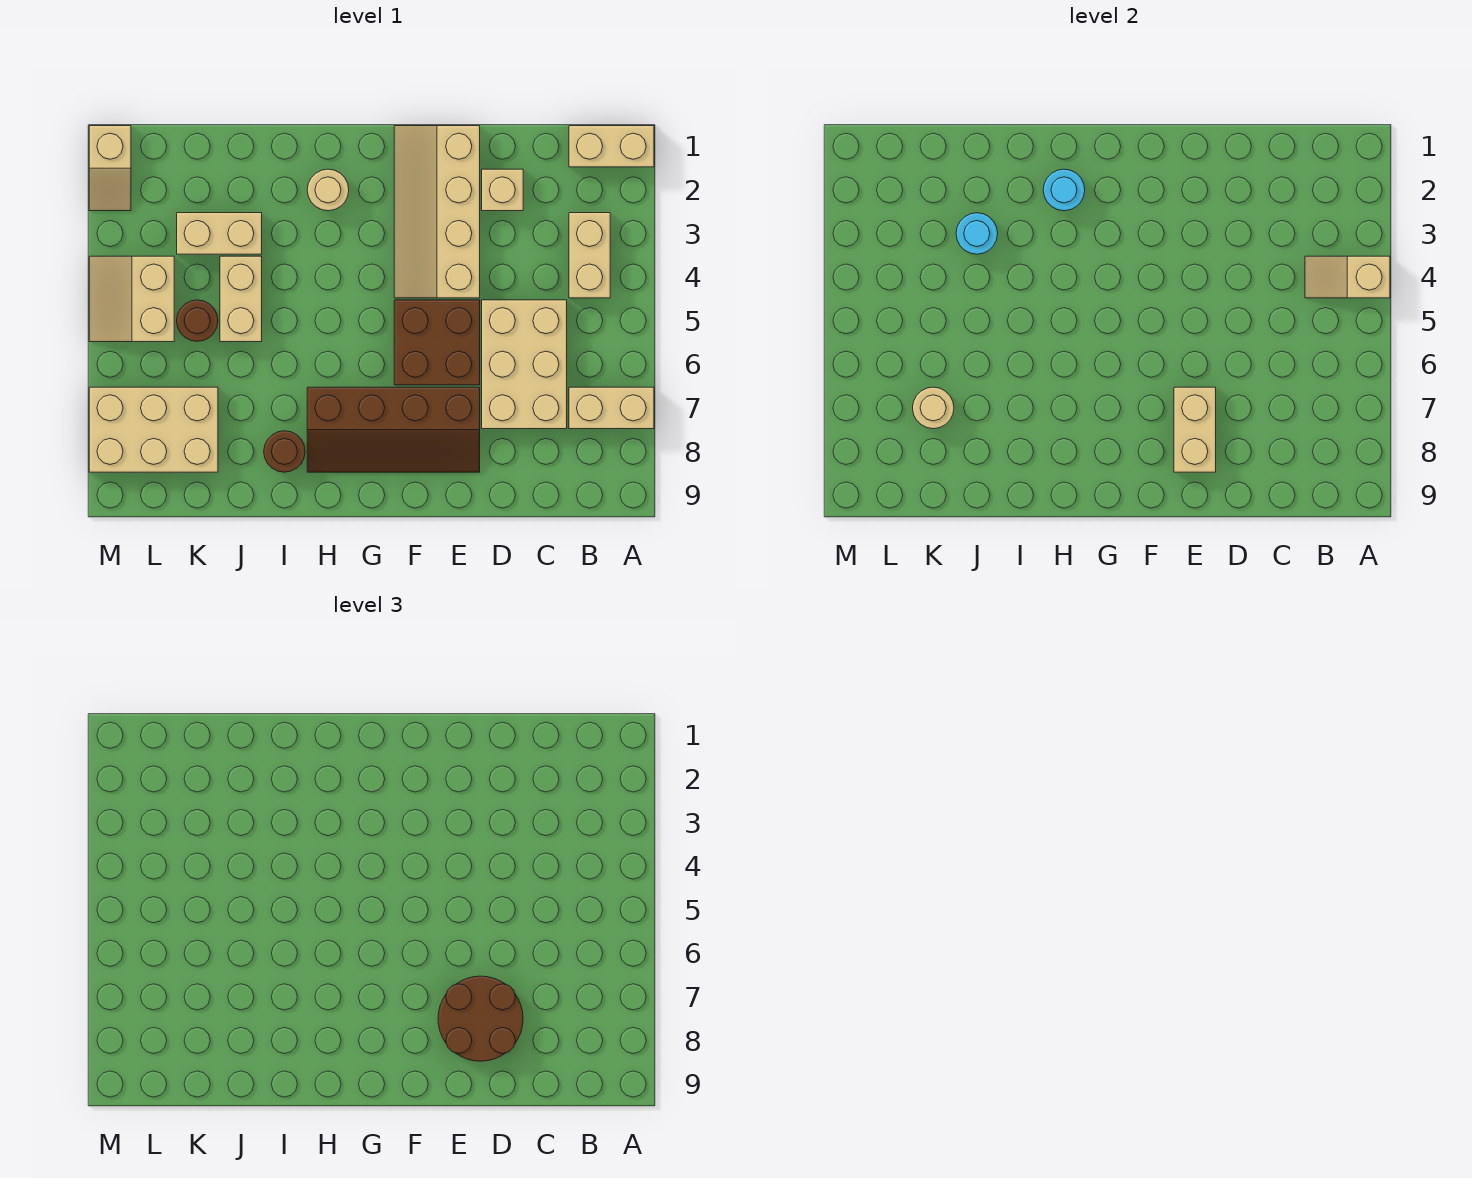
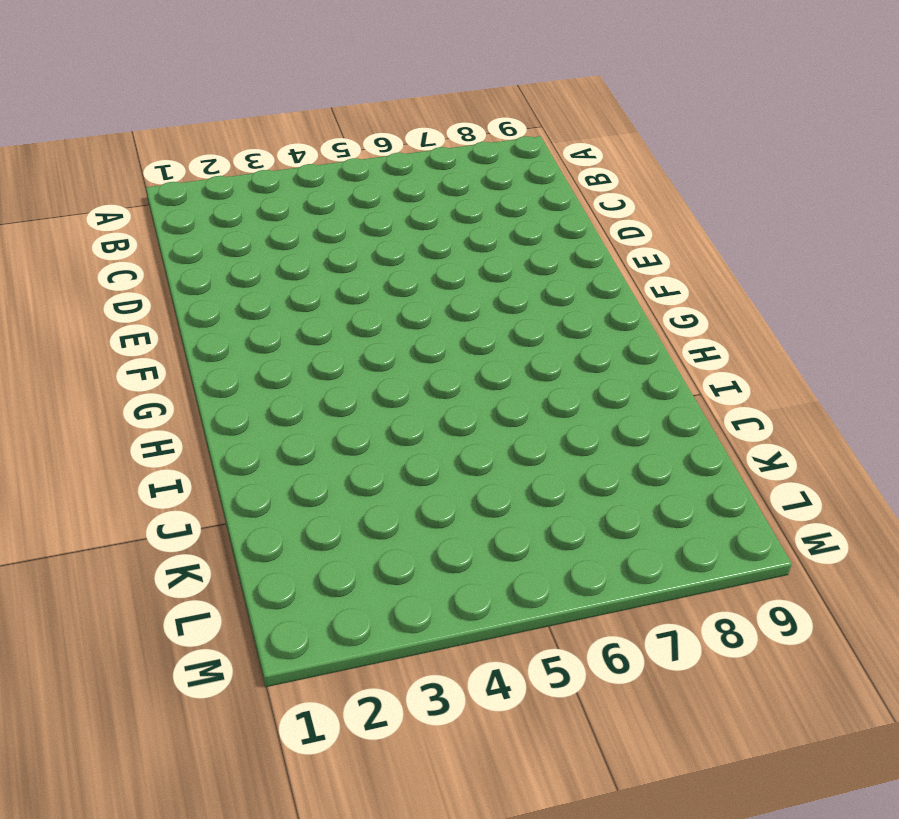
none -> tan brick A1:B1 level 1
none -> tan brick A7:B7 level 1
none -> tan brick B3:B4 level 1

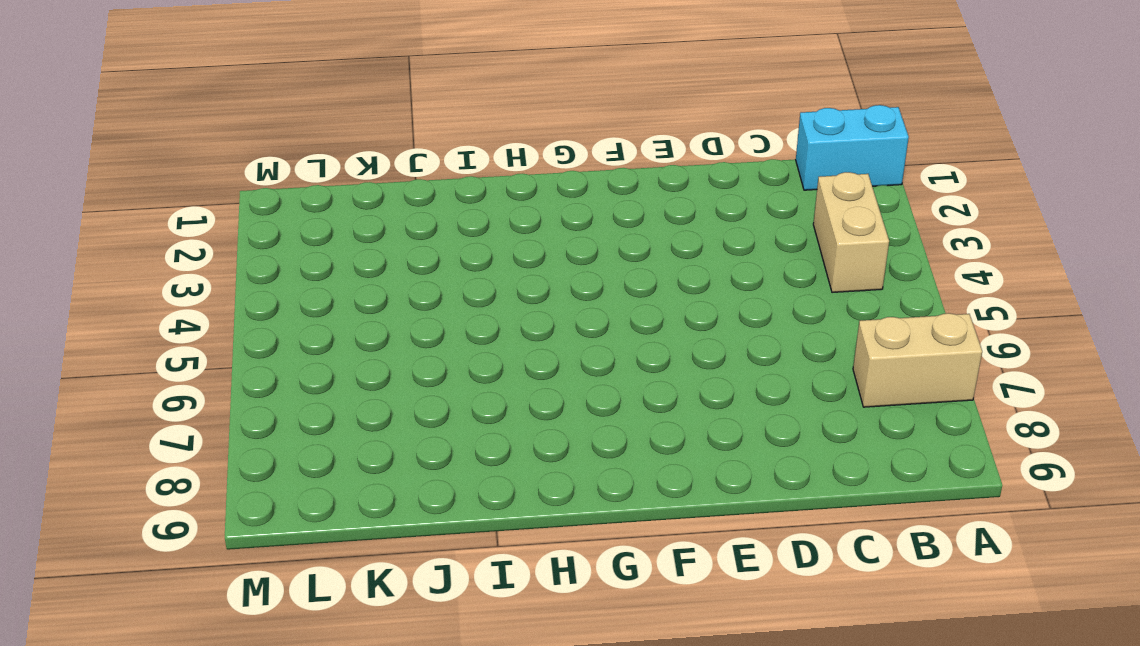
cyan brick A1:B1 level 1 -> tan brick A1:B1 level 1
none -> tan brick C5:D7 level 1
none -> tan brick D2 level 1
none -> tan slope E1:F4 level 1 top E

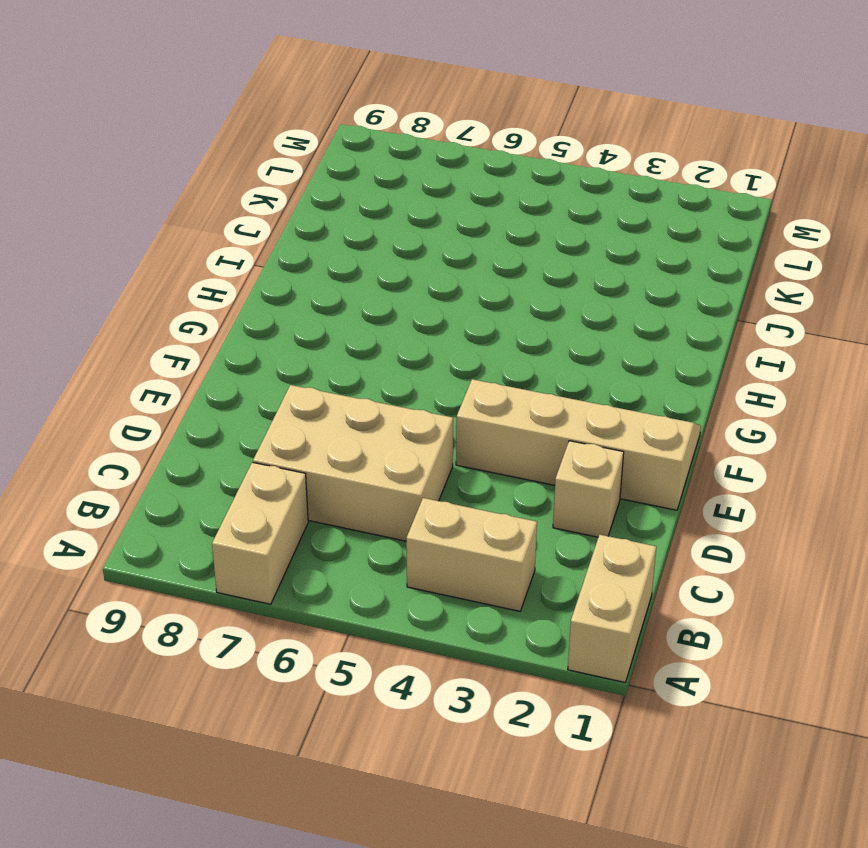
none -> brown brick E5:F6 level 1
none -> brown slope E7:H8 level 1 top 7
none -> tan round brick H2 level 1

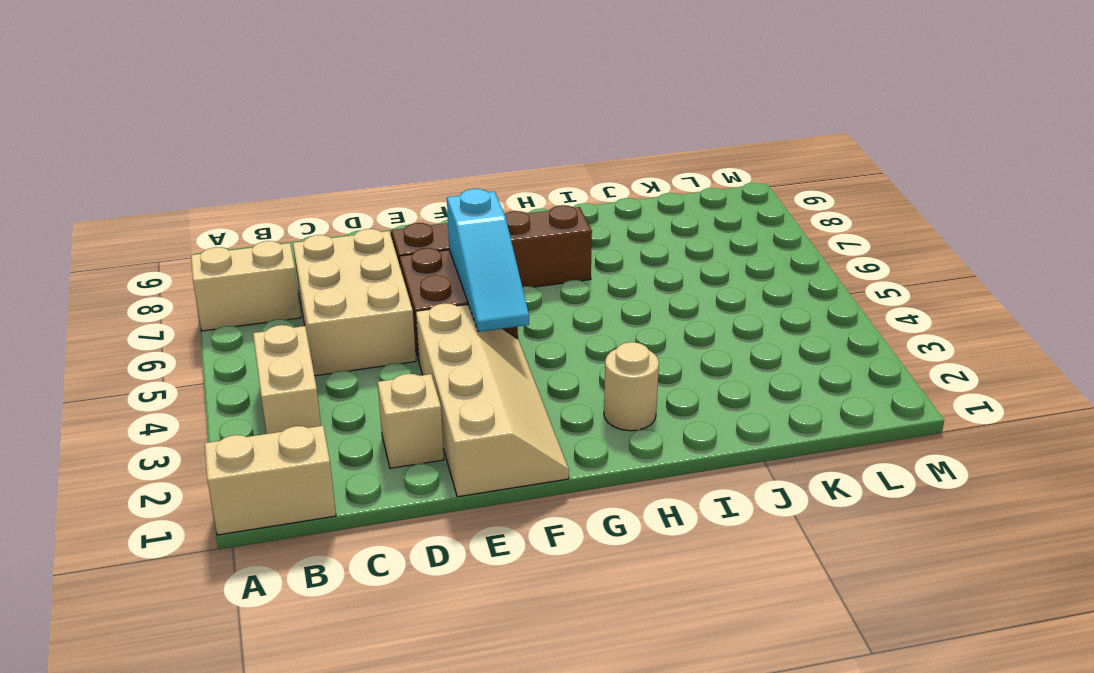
cyan slope F4:F6 level 2 top 6 -> none
none -> brown round brick I8 level 1
none -> tan brick J3:K3 level 1
none -> tan brick J4:J5 level 1

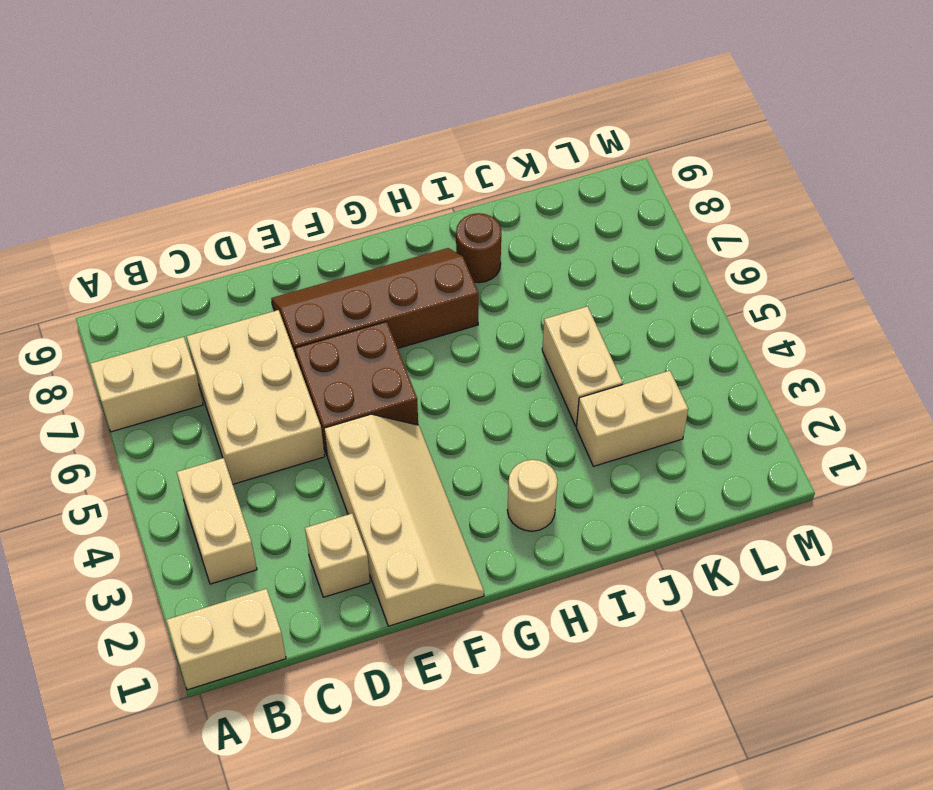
none -> brown round brick K5 level 1
none -> tan brick K7:M8 level 1
none -> tan slope L4:M5 level 1 top L

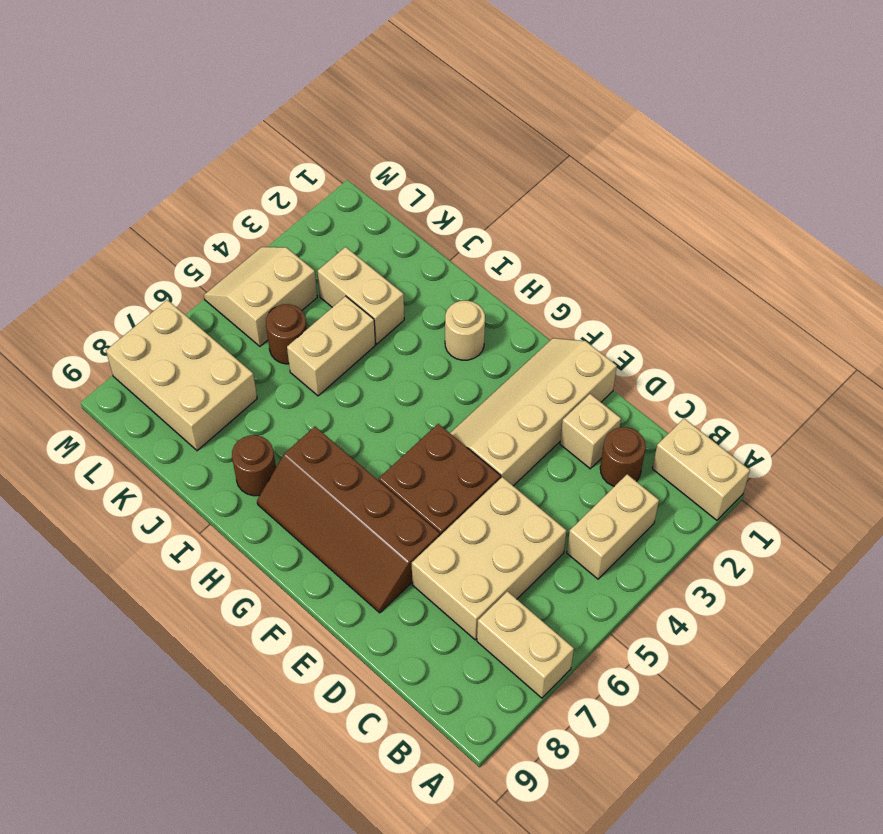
brown round brick C2 level 1 -> none
none -> tan slope M1:M2 level 1 top 1
none -> tan slope A4:B4 level 2 top A
none -> tan brick E7:E8 level 2

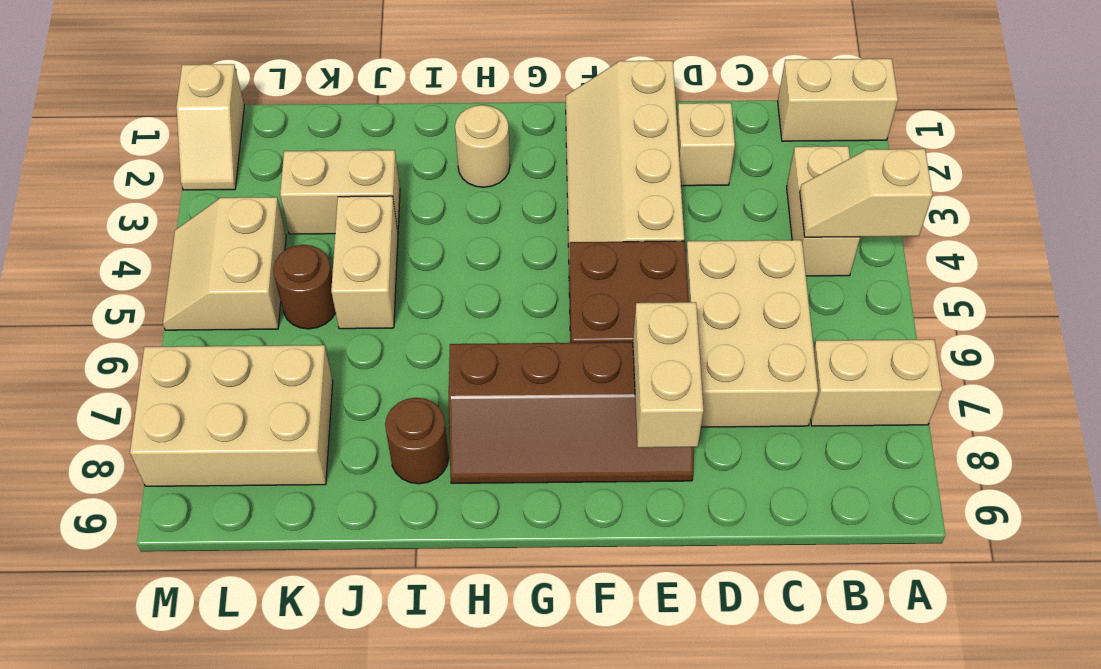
none -> cyan round brick H2 level 2
none -> cyan round brick J3 level 2
none -> tan round brick K7 level 2

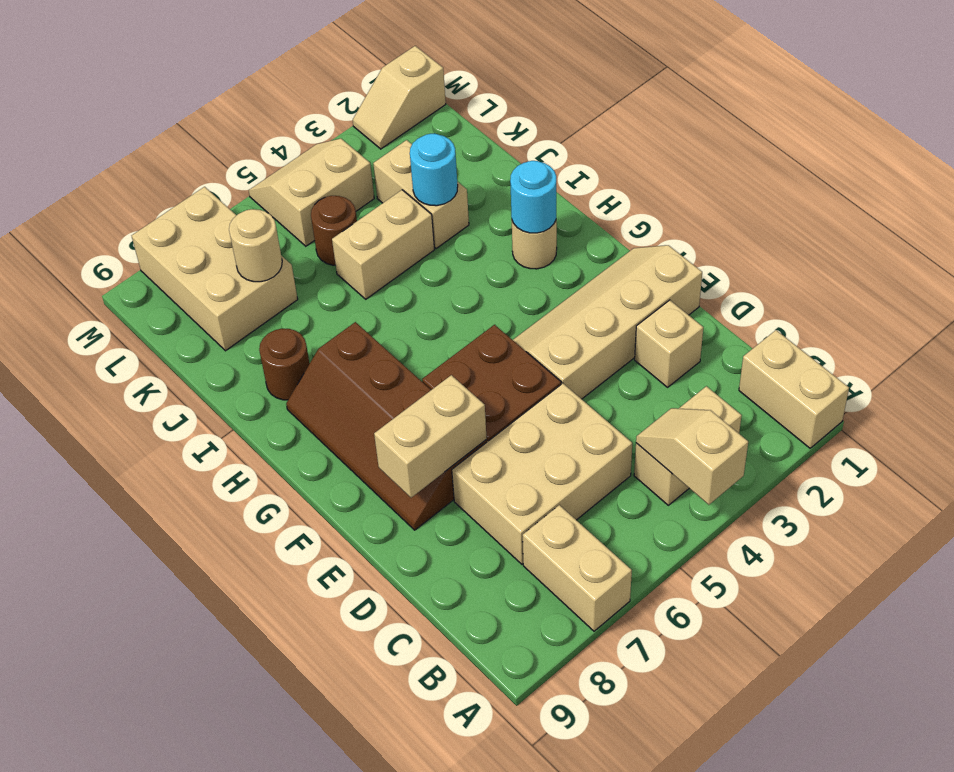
none -> brown round brick D7:E8 level 3

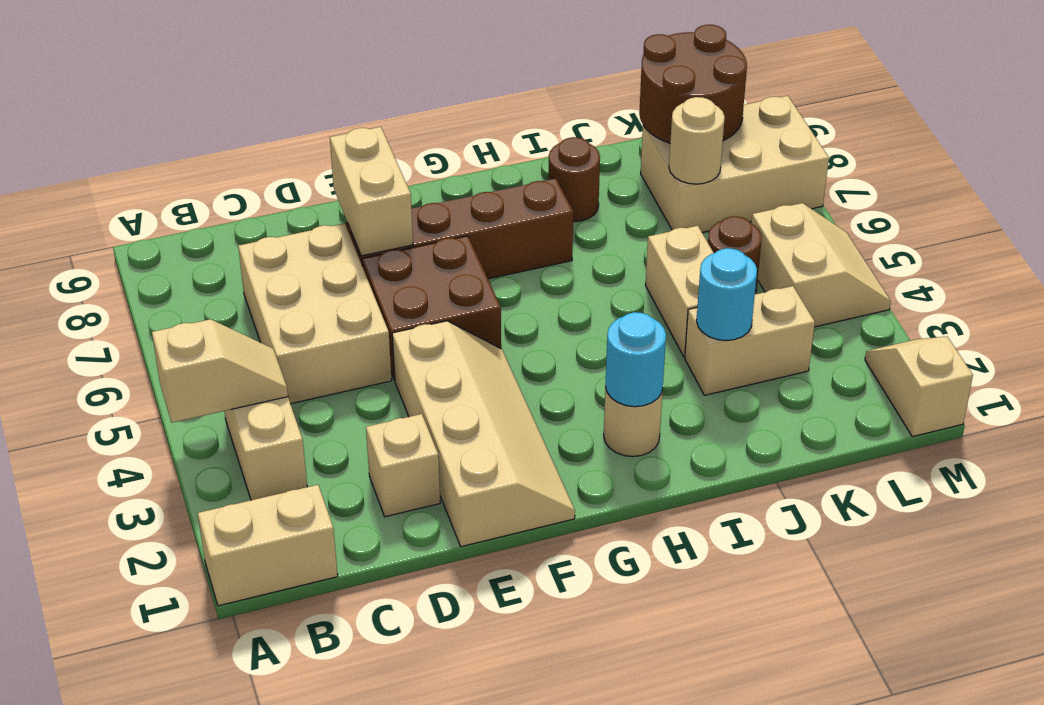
brown round brick K8:L9 level 2 -> brown round brick D7:E8 level 3
none -> tan brick A7:B7 level 1

